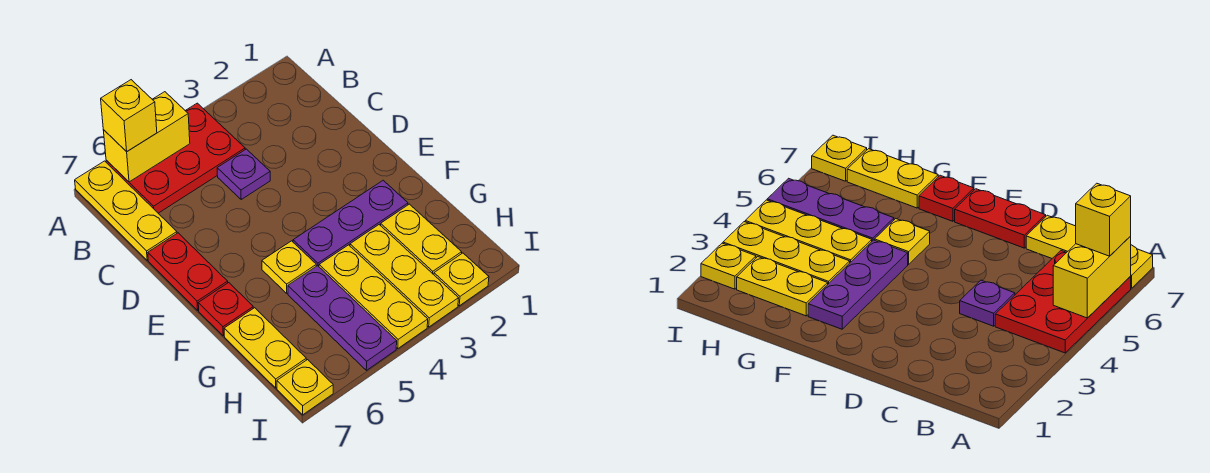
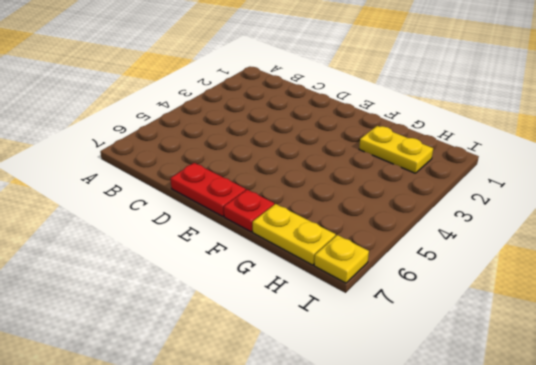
none -> red plate A4:B6 level 1
none -> yellow plate A7:C7 level 1
none -> purple plate C4 level 1

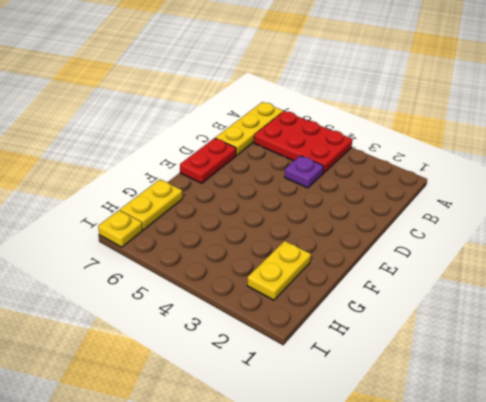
none -> purple plate F2:F4 level 1
none -> yellow plate F5 level 1
none -> red plate F7 level 1

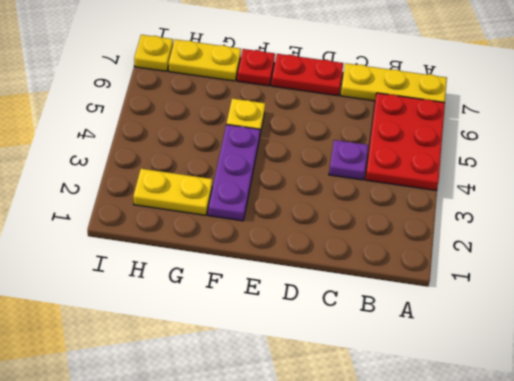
none -> yellow plate G3:I3 level 1
none -> yellow plate G4:I4 level 1
none -> purple plate G5:I5 level 1

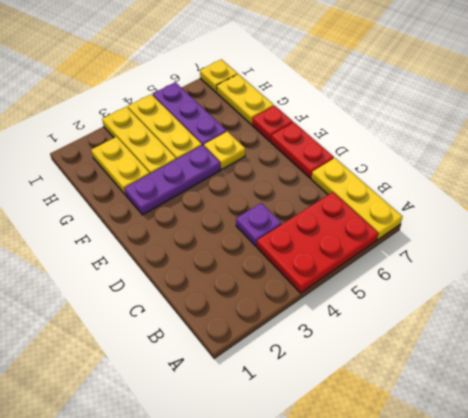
none -> yellow plate I2 level 1
none -> yellow brick A5:A6 level 2
none -> yellow brick A6 level 3

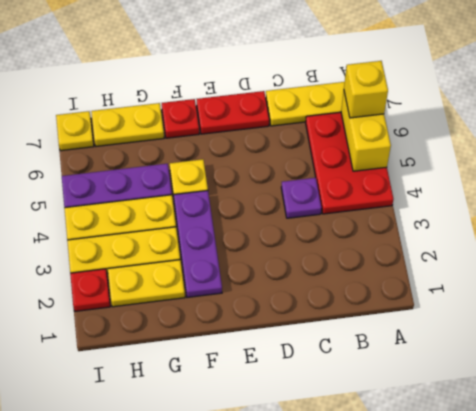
red plate I2 level 1 -> yellow plate I2 level 1

